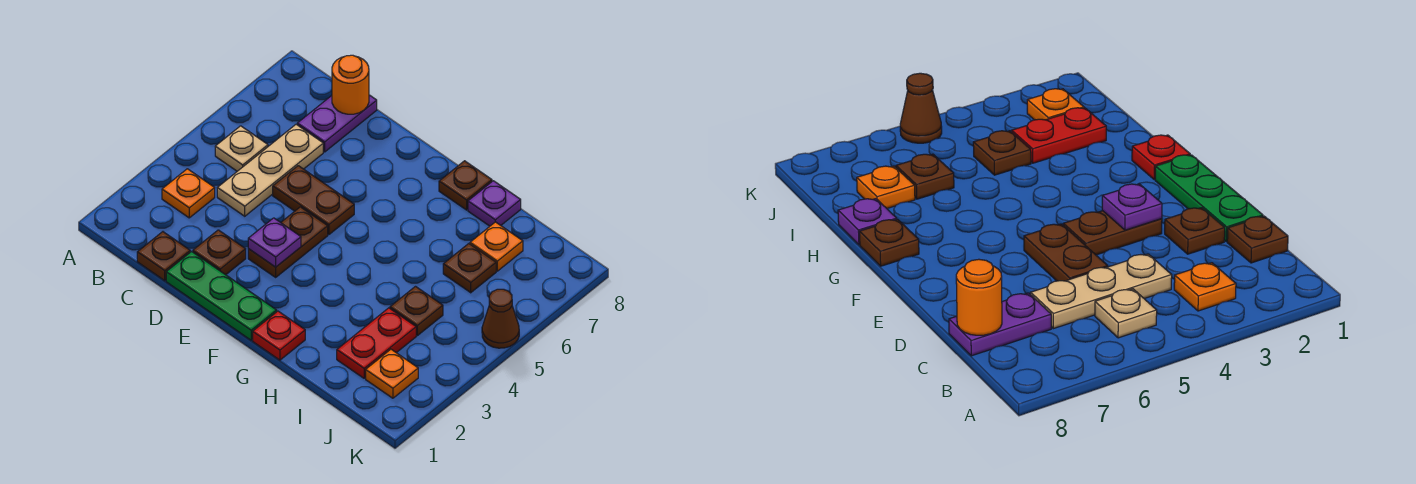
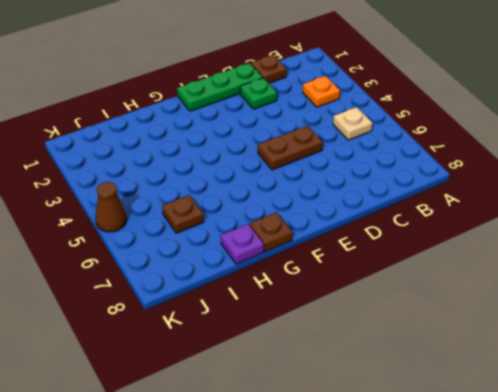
green plate D2 level 1 -> brown plate D2 level 1
none -> tan plate C4:C6 level 1
none -> purple plate C7:C8 level 1
none -> brown plate E3:E4 level 1

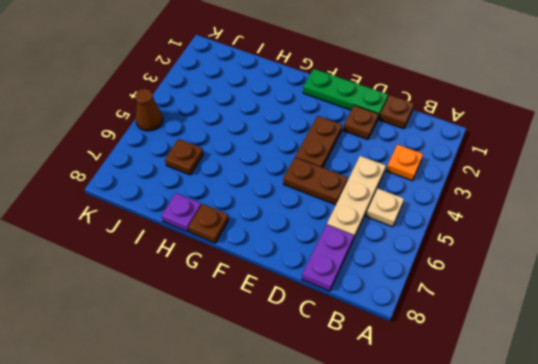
none -> red plate G1 level 1
none -> red plate I2:I3 level 1
none -> brown plate I4 level 1

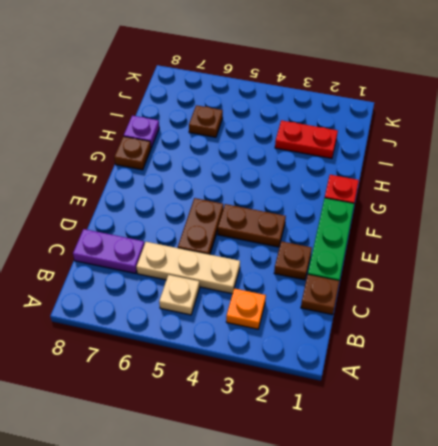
none -> brown plate I4 level 1
none -> orange plate I7 level 1
none -> orange plate J2 level 1

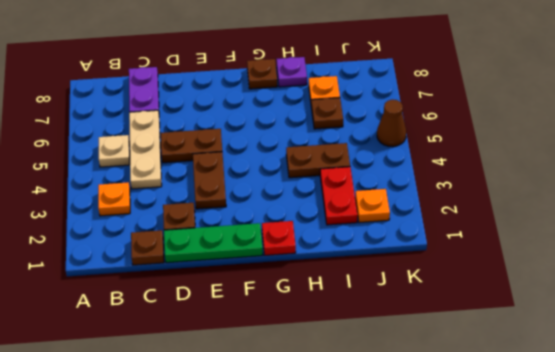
brown plate H4:I4 level 1 -> brown plate I4 level 1
none -> orange round brick C8 level 2
none -> purple plate E3 level 2

